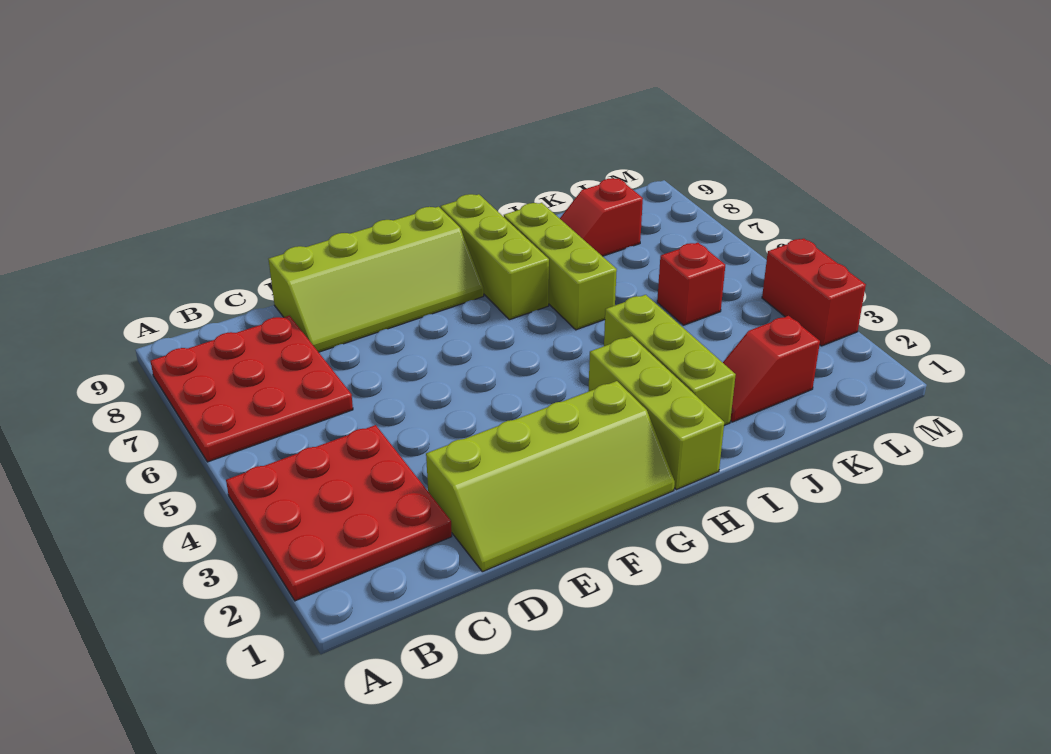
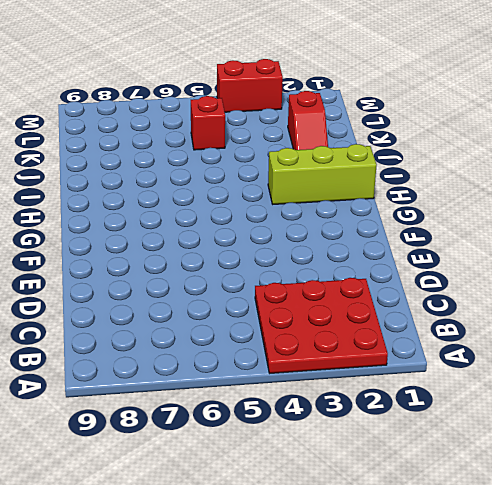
none -> red plate A6:C8 level 1
none -> lime slope D1:G2 level 1 top 2
none -> lime slope D8:G9 level 1 top 9

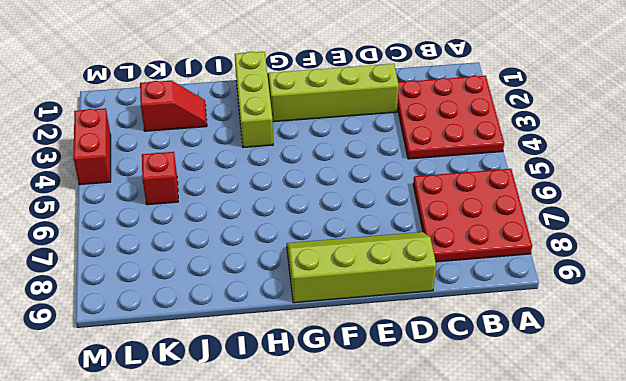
none -> lime brick H7:H9 level 1
none -> lime brick I2:I4 level 1
none -> lime brick I6:I8 level 1

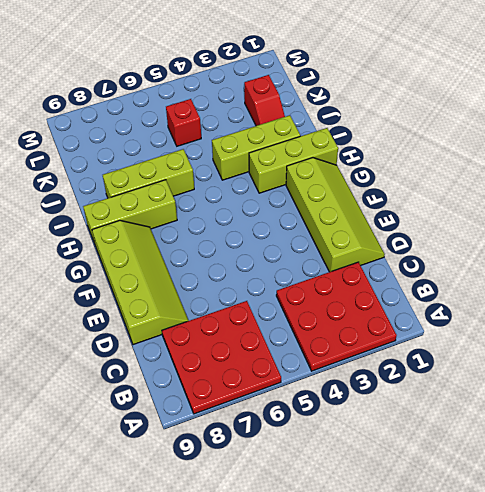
none -> red slope J8:K8 level 1 top K
none -> red brick M3:M4 level 1

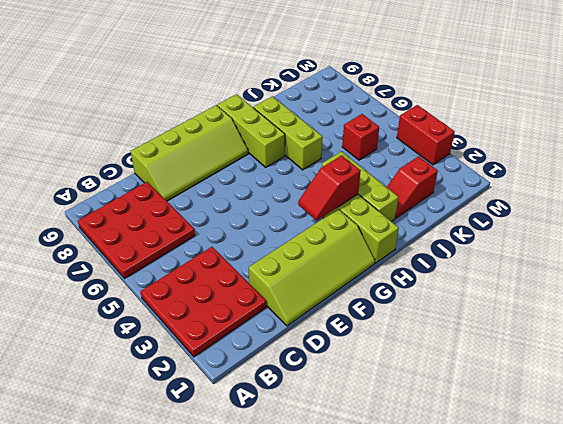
red slope G3:H3 level 2 top H -> red slope J8:K8 level 1 top K

